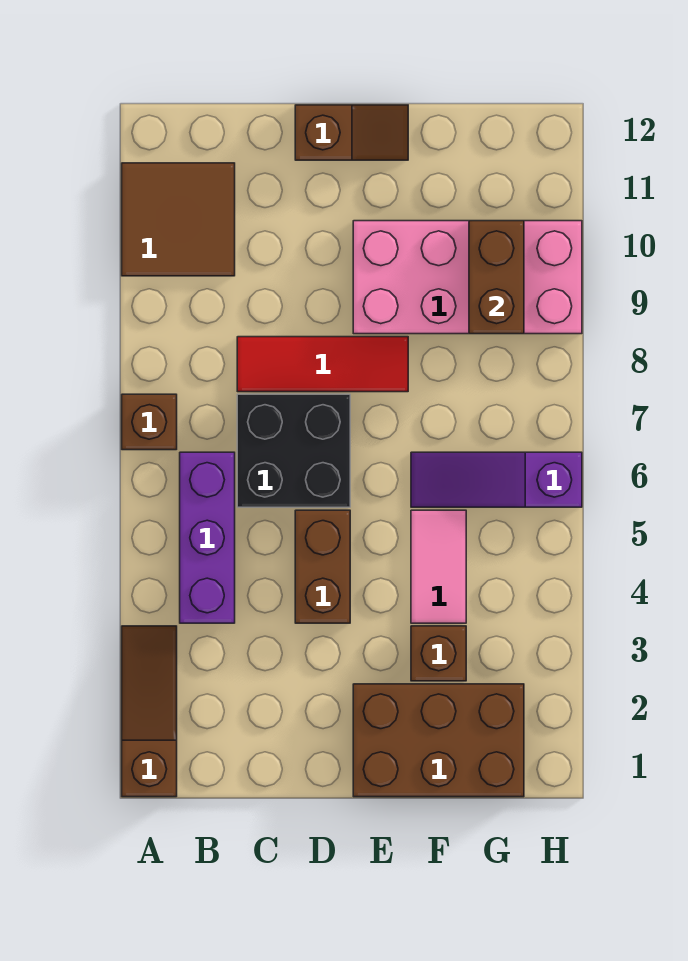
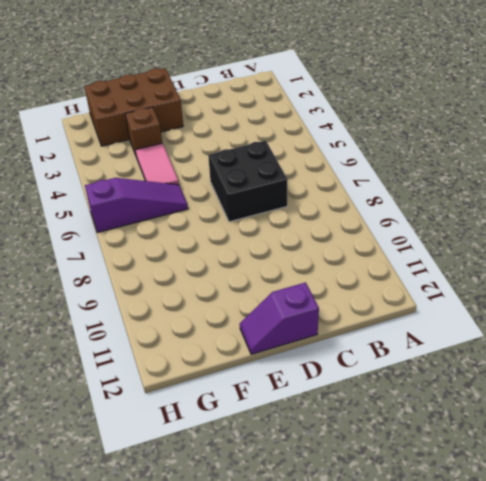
purple slope D12:E12 level 1 top D -> brown slope D12:E12 level 1 top D
none -> brown slope A1:A3 level 1 top 1
none -> brown brick A7 level 1
none -> brown tile A10:B11 level 1

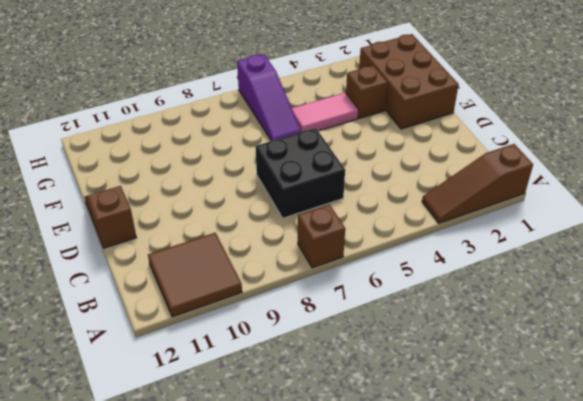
none -> purple brick B4:B6 level 1
none -> red tile C8:E8 level 1
none -> brown brick D4:D5 level 1

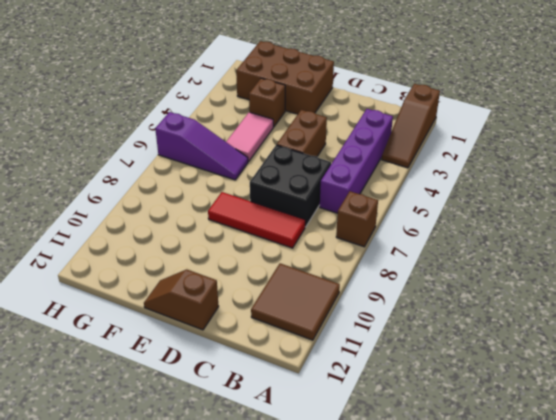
purple brick B3:B6 level 1 -> purple brick B4:B6 level 1
none -> pink brick E9:H10 level 1
none -> brown brick G9:G10 level 2

